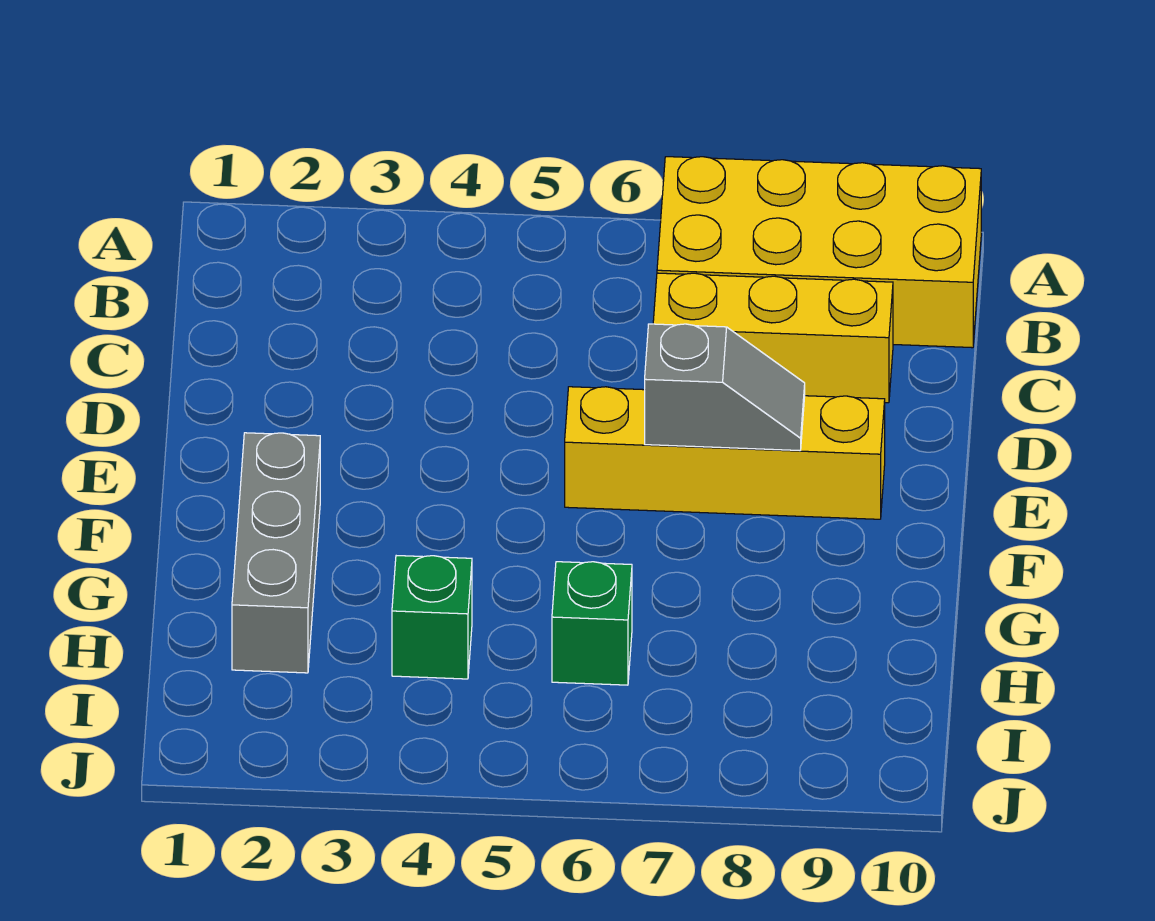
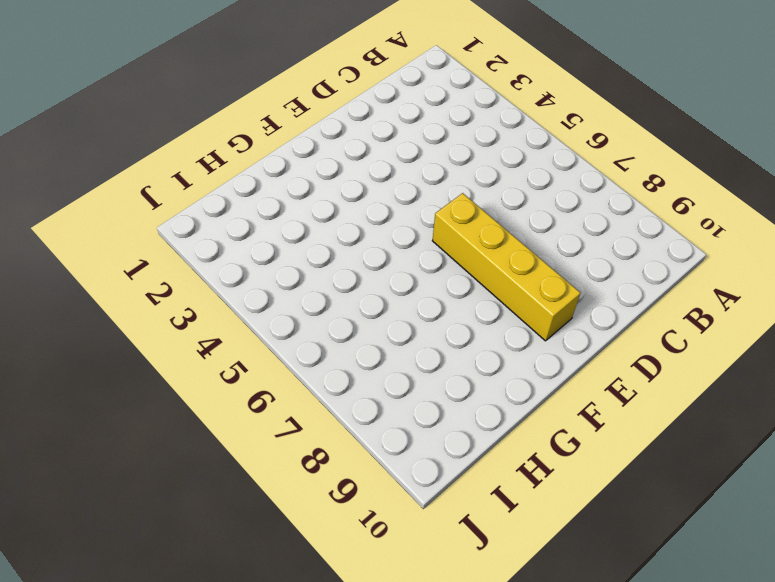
none -> yellow brick A7:B10 level 1
none -> yellow brick C7:C9 level 1

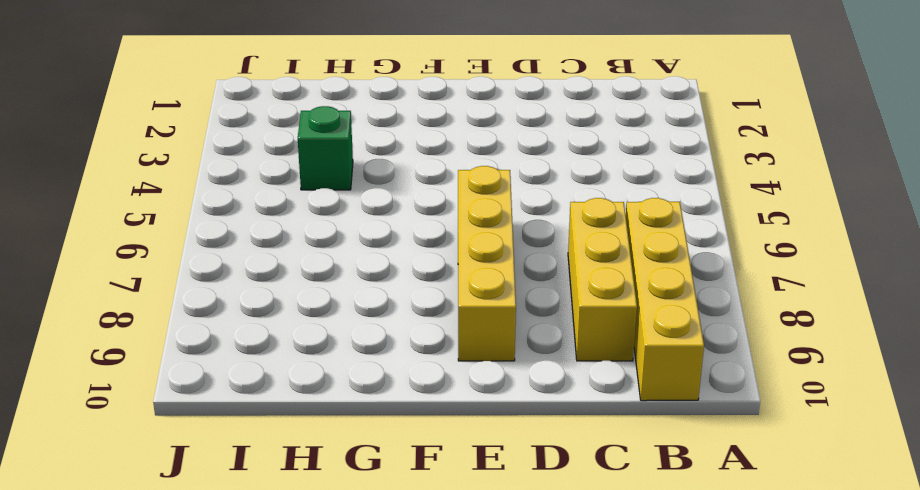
yellow brick B7:B10 level 1 -> yellow brick A7:B10 level 1
none -> grey brick F2:H2 level 1
none -> green brick H6 level 1

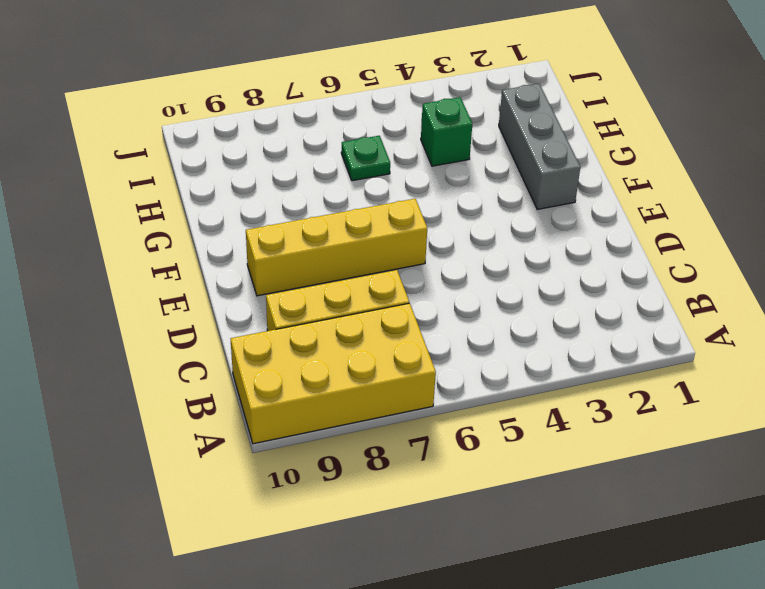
green plate H6 level 1 -> green brick H6 level 1
none -> grey slope E7:E8 level 2 top 7

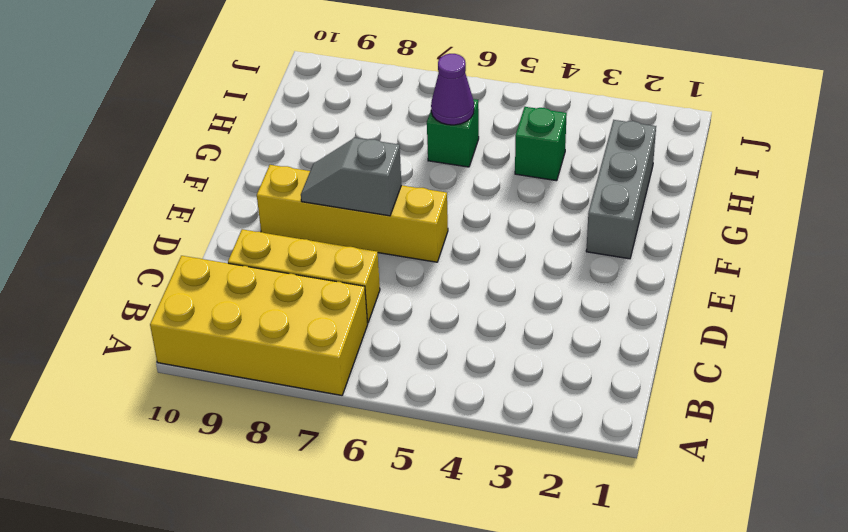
purple cone H6 level 2 -> none

